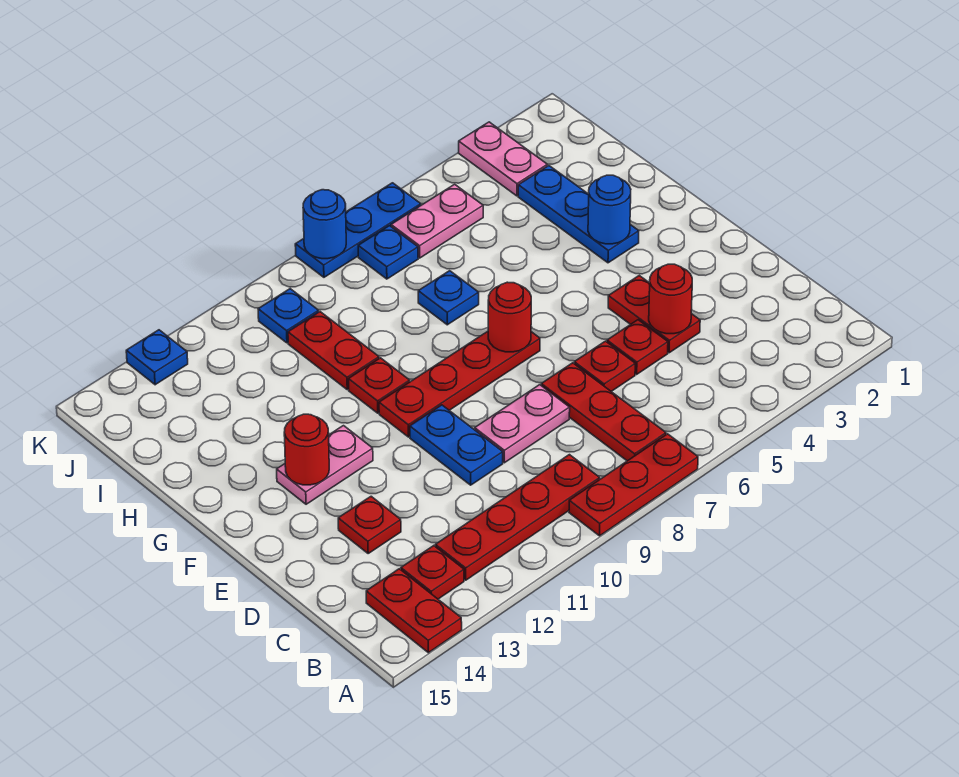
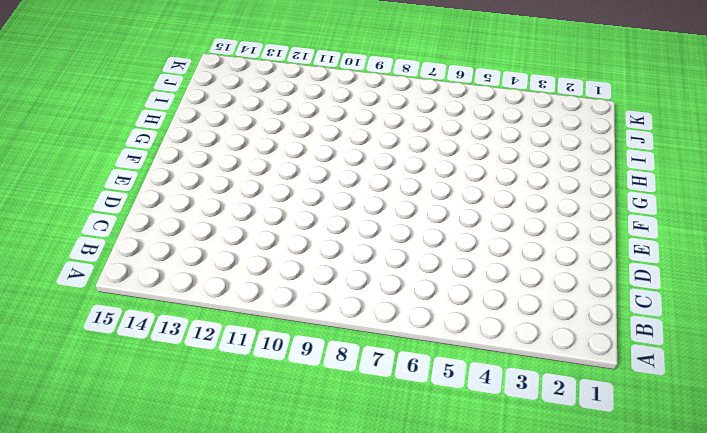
none -> red plate A7:A9 level 1
none -> red plate A14:B14 level 1
none -> red plate B7:D7 level 1

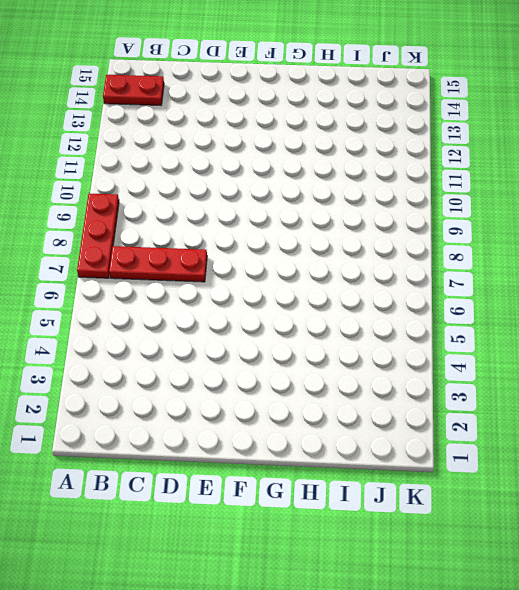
none -> red plate B9:B12 level 1
none -> red plate B13 level 1
none -> red plate D4:E4 level 1

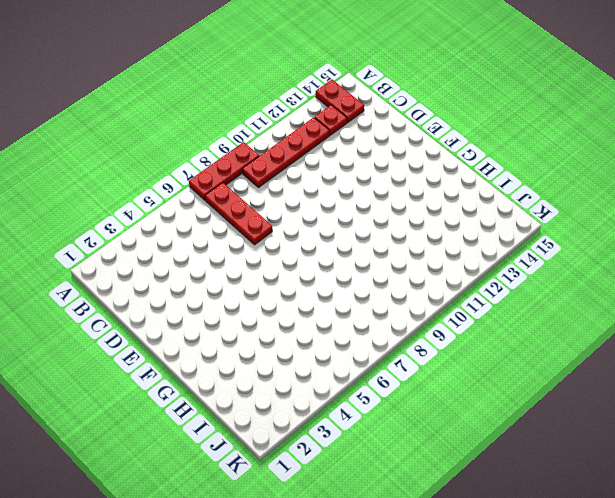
none -> red plate D4:E4 level 1
none -> red plate D5 level 1
none -> red plate D6 level 1

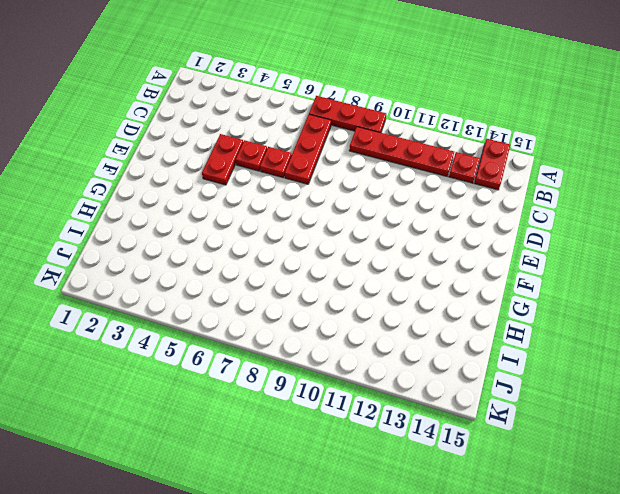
none -> pink plate D8:D9 level 1
none -> blue plate D10:E10 level 1
none -> red plate D13 level 1

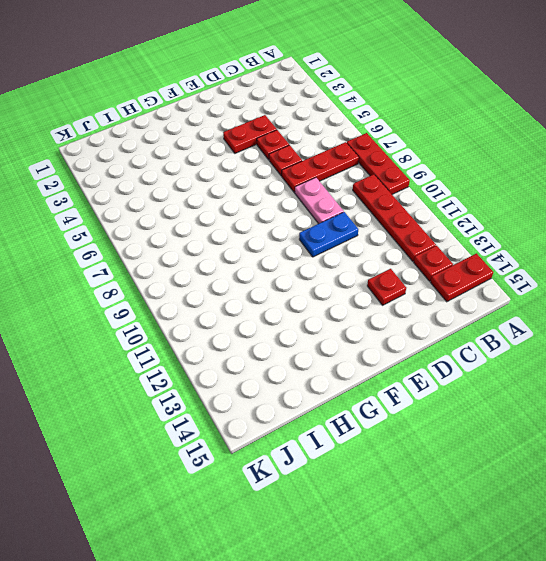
none -> red plate F7:F10 level 1
none -> pink plate F12:F13 level 1
none -> blue plate G3:I3 level 1

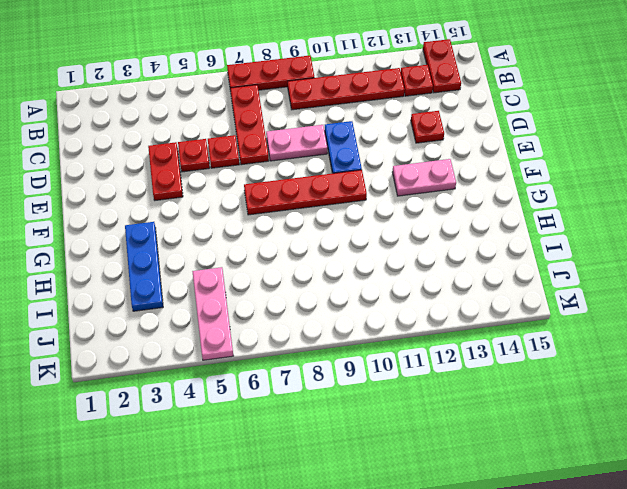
pink plate I5:K5 level 1 -> pink plate J5:J6 level 1
none -> red plate G10 level 1
none -> blue plate H7 level 1
none -> red plate H10:I10 level 1

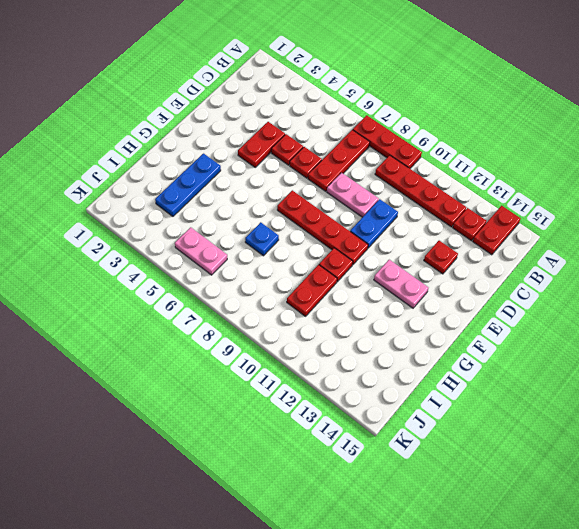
none -> pink plate J3:K3 level 1
none -> blue plate J7 level 1
none -> blue plate J10 level 1

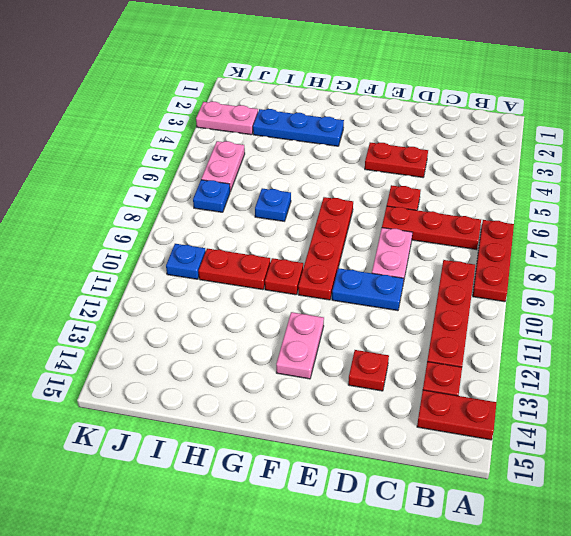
none -> red plate D5 level 1
none -> blue plate K6:K8 level 1
none -> blue plate K13 level 1

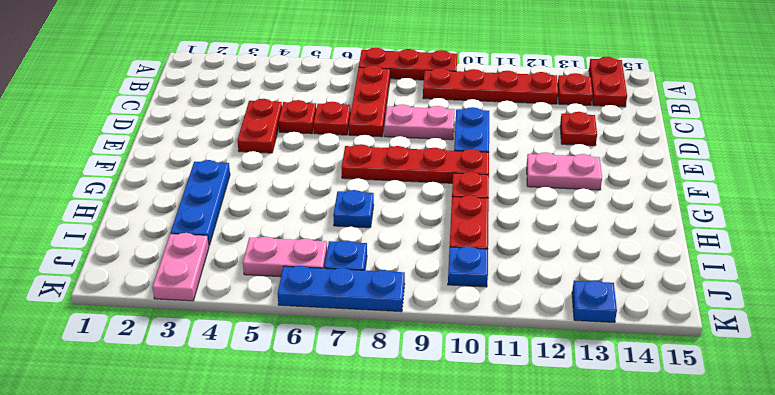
none -> red round brick D4 level 2
none -> red round brick F7 level 2
none -> red round brick F13 level 2

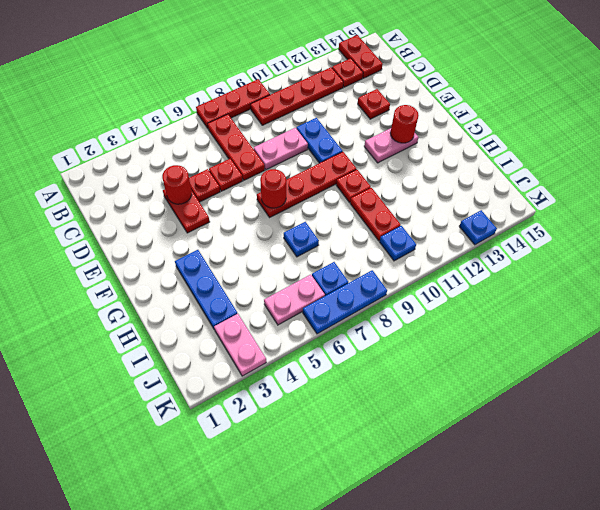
none -> blue round brick G3 level 2
none -> blue round brick K8 level 2

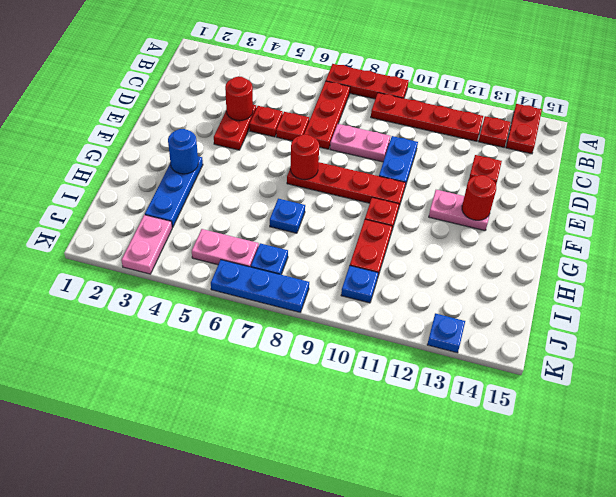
none -> blue round brick K8 level 2

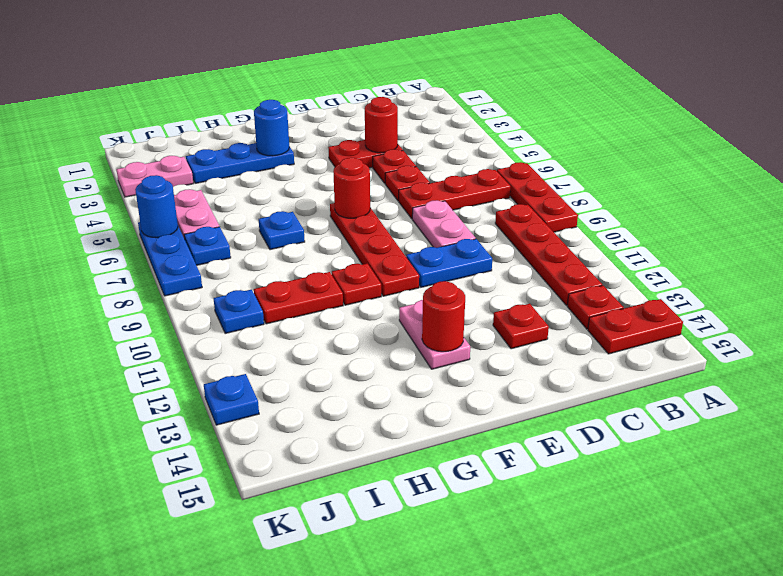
blue round brick K6 level 2 -> blue round brick K8 level 2

